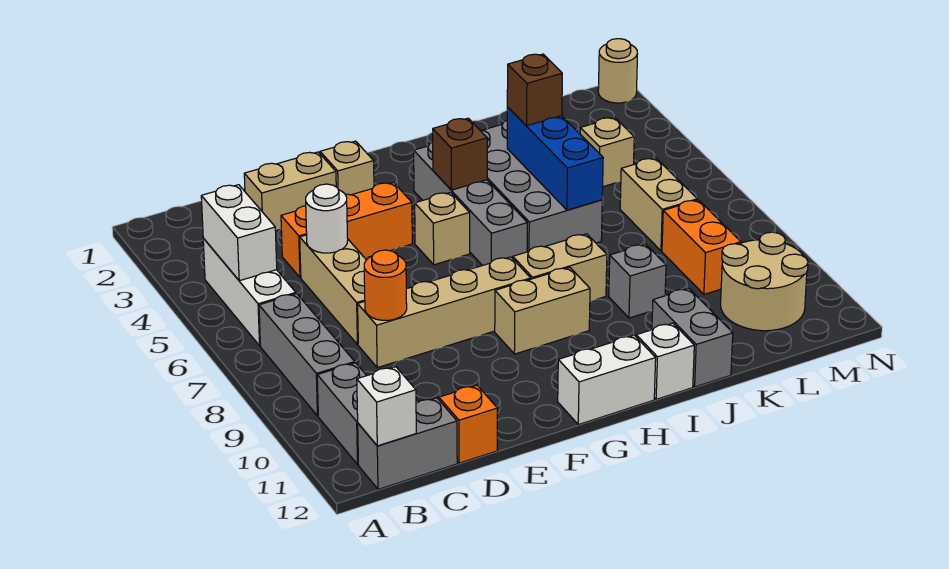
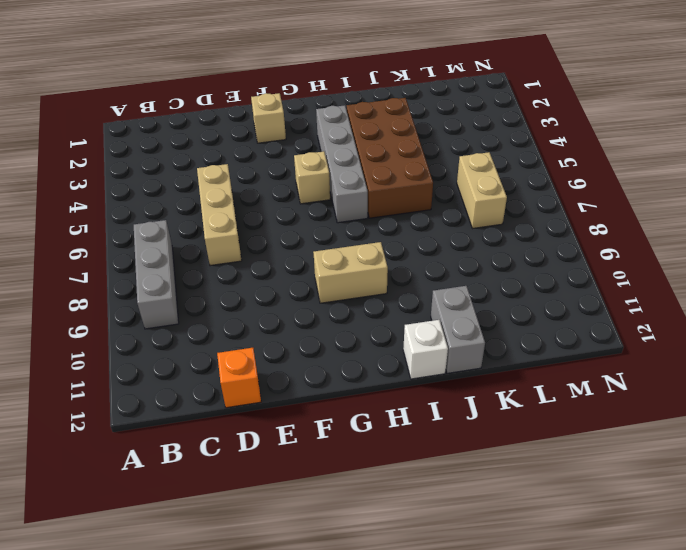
brown brick I3:J6 level 1 -> grey brick I3:J6 level 1
none -> white brick B4:B6 level 1
none -> grey brick B10:B11 level 1
none -> grey brick B12:C12 level 1
none -> tan brick D2:E2 level 1

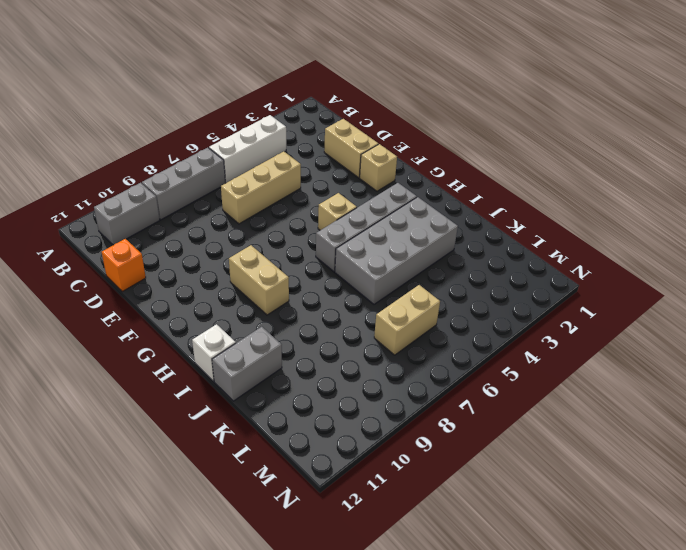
none -> grey brick B12:C12 level 1
none -> orange brick D4:F4 level 1
none -> tan brick D8:G8 level 1
none -> white brick G12:H12 level 1

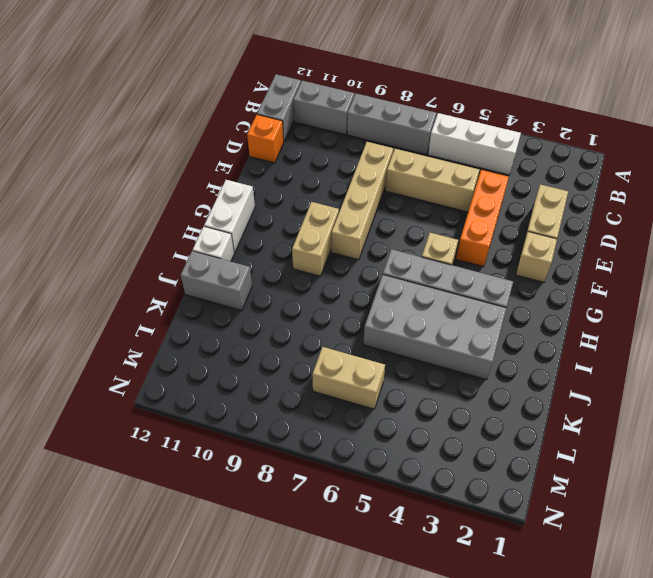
none -> tan brick H8:I8 level 1
none -> grey brick J9 level 1
none -> tan brick L4 level 1
none -> orange brick L8:L9 level 1

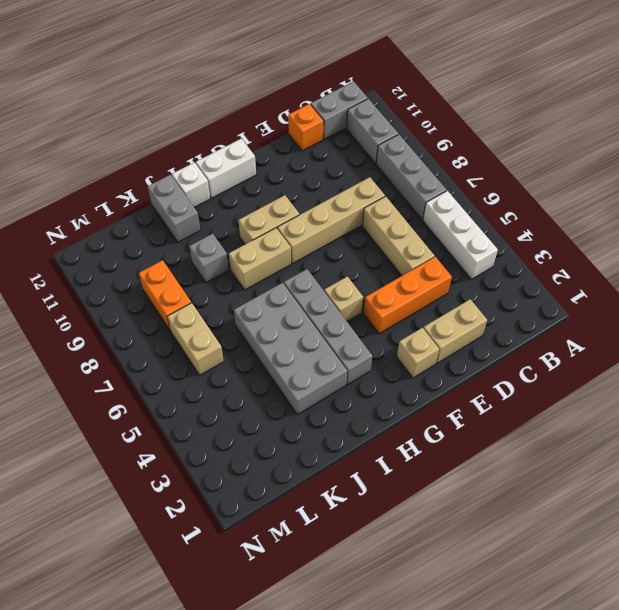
none -> tan brick L4 level 1
none -> tan round brick L10:M11 level 1
none -> tan round brick N1 level 1
none -> white brick B4:B5 level 2

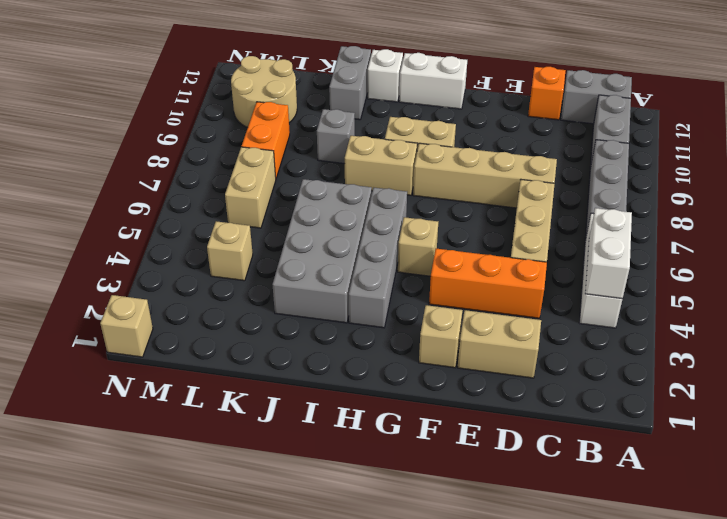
tan brick N1 level 1 -> tan round brick N1 level 1
none -> white brick B12 level 2
none -> white round brick D5 level 2
none -> orange round brick D8 level 2
none -> brown brick H4 level 2

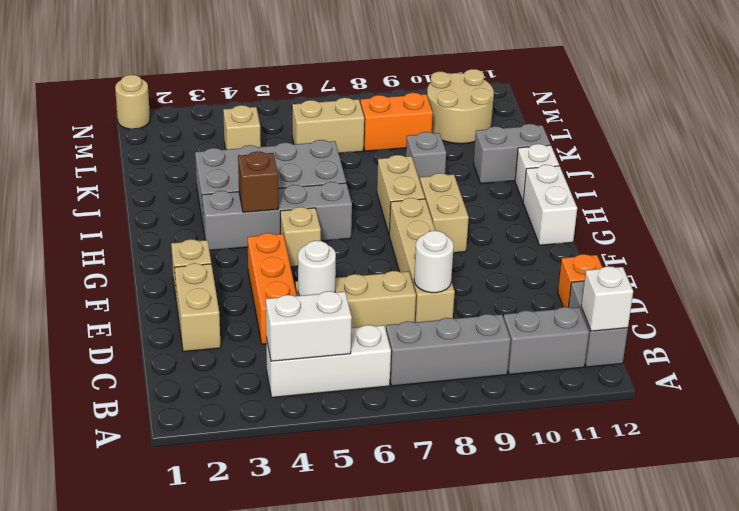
white round brick D8 level 2 -> orange round brick D8 level 2
none -> blue brick J4:J6 level 2
none -> brown brick J4 level 3

